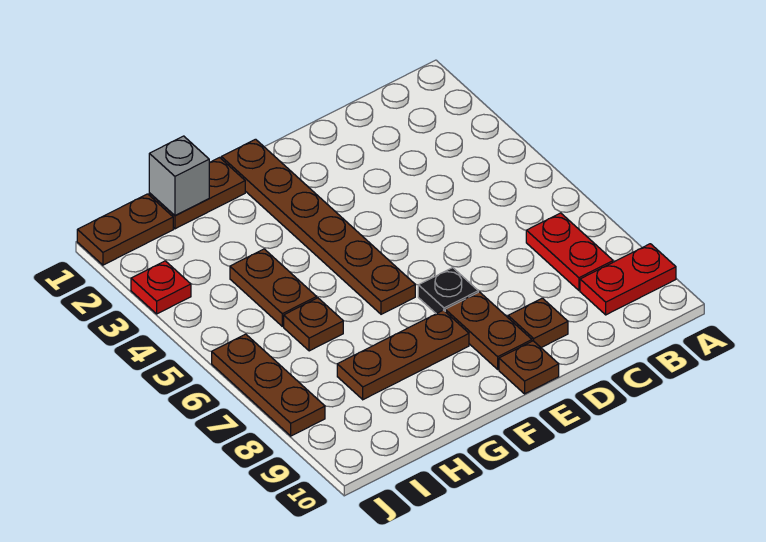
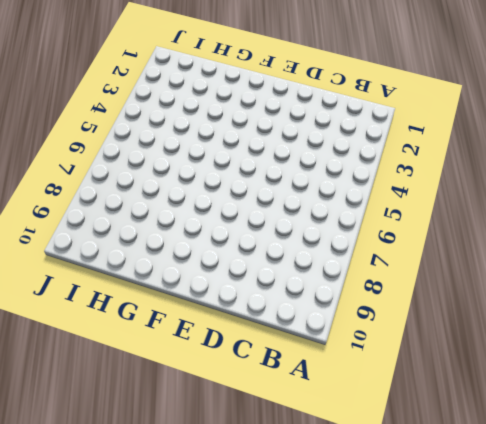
none -> red plate A9:B9 level 1
none -> red plate B7:B8 level 1
none -> brown plate D9 level 1

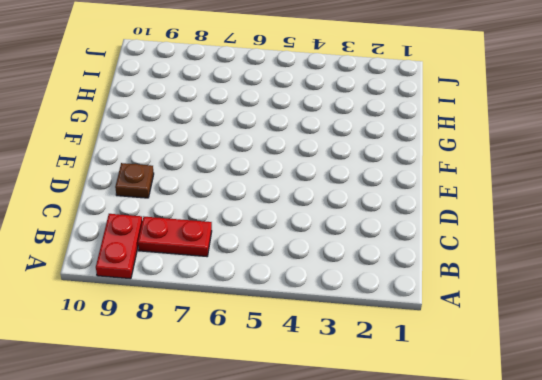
none -> black plate E7 level 1
none -> brown plate E8:E9 level 1
none -> brown plate E10 level 1

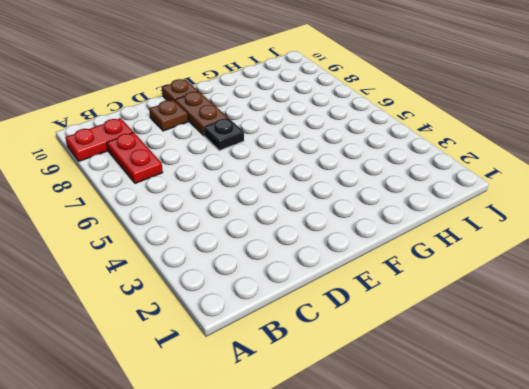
none -> brown plate F1:F6 level 1
none -> brown plate F8:H8 level 1
none -> brown plate G1:H1 level 1

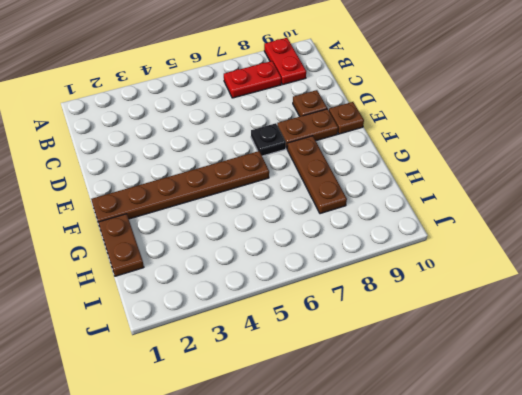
none -> brown plate H4:H5 level 1
none -> brown plate H6 level 1
none -> brown plate I1:J1 level 1

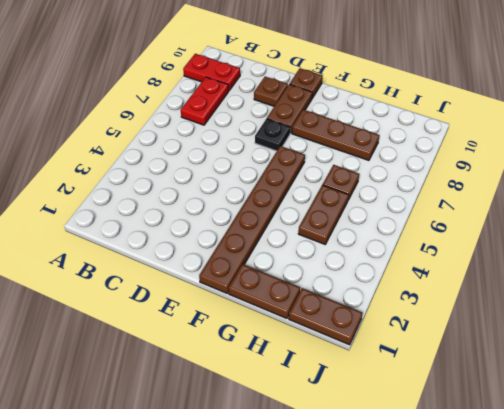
none -> red plate J3 level 1
none -> brown plate J6:J8 level 1
none -> grey brick H1 level 2

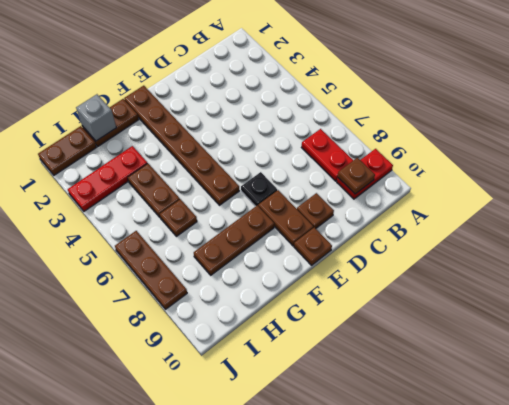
brown plate B9 level 2 -> none
red plate H3:J3 level 1 -> red plate J3 level 1

